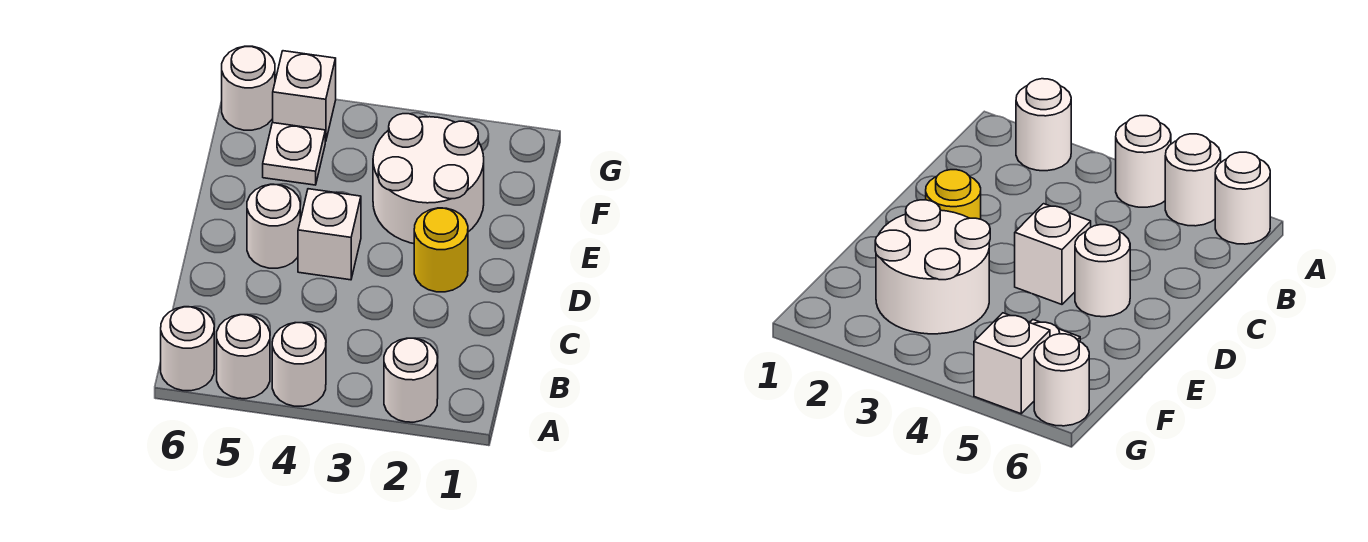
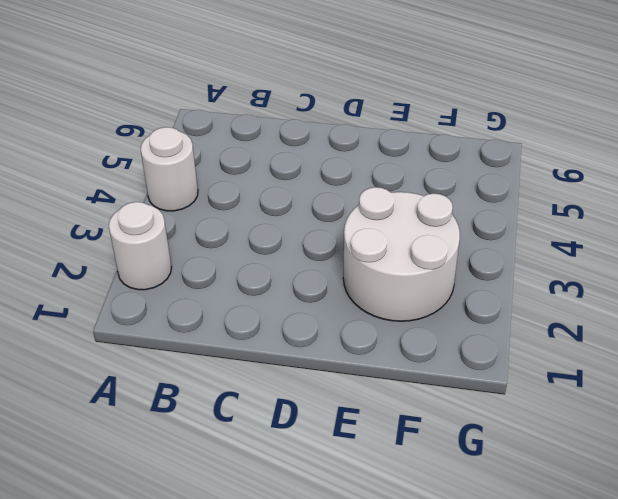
none -> white round brick A5 level 1
none -> white round brick A6 level 1

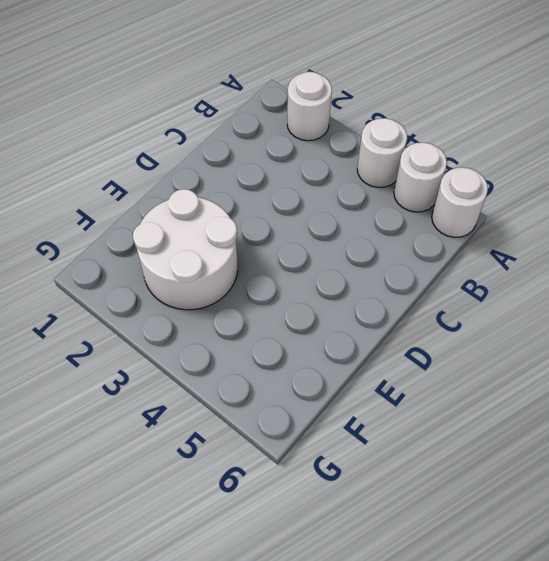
none -> yellow round brick D2 level 1
none -> white brick D4 level 1

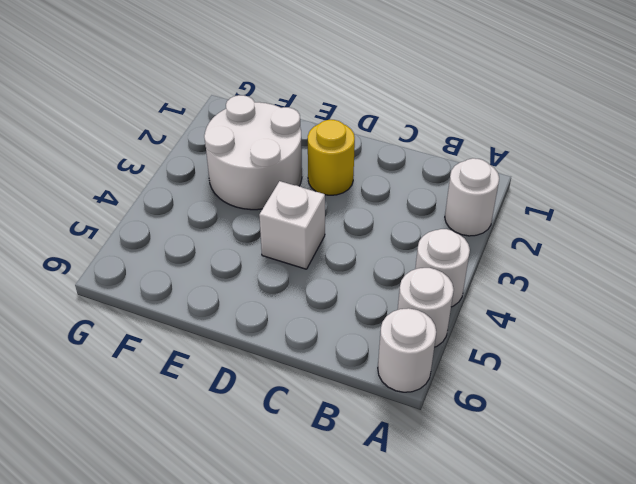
none -> white round brick D5 level 1
none -> white plate F5 level 1

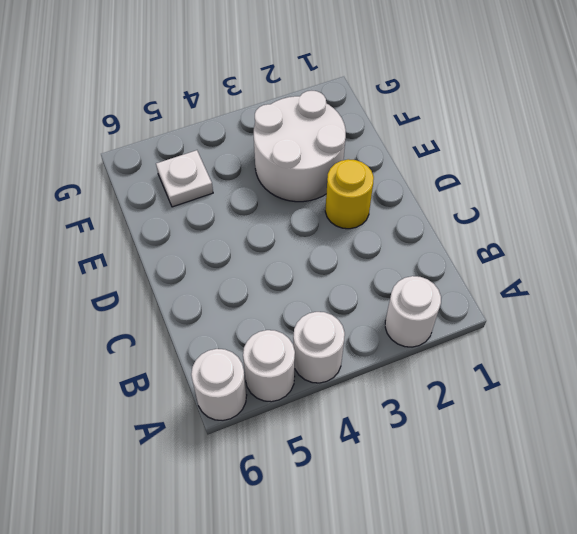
none -> white brick D4 level 1
none -> white round brick D5 level 1

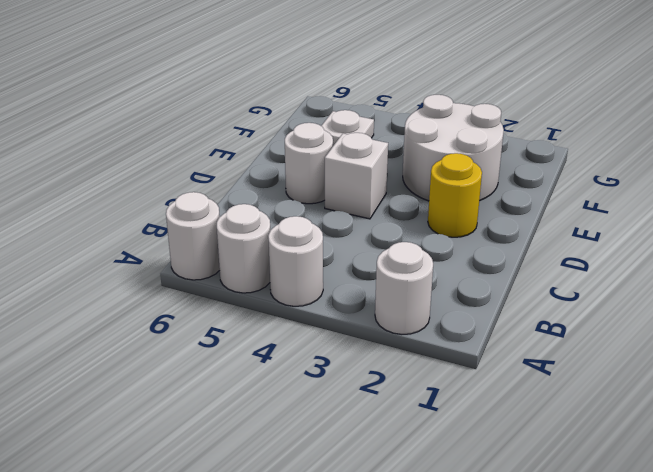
none -> white brick G5 level 1
none -> white round brick G6 level 1

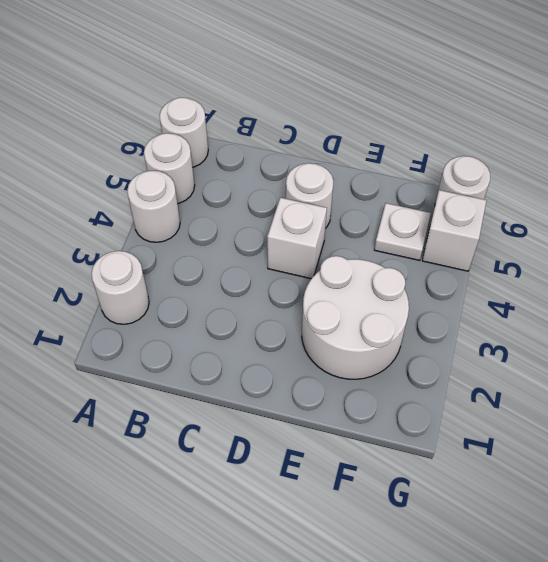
none -> yellow round brick D2 level 1

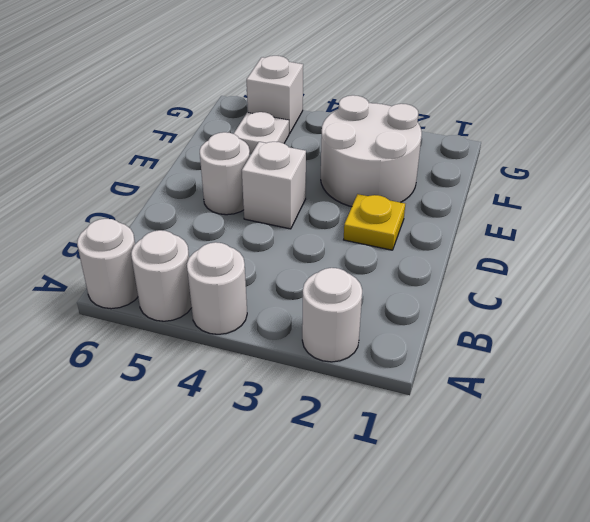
yellow plate D2 level 1 -> yellow round brick D2 level 1
none -> white round brick G6 level 1

